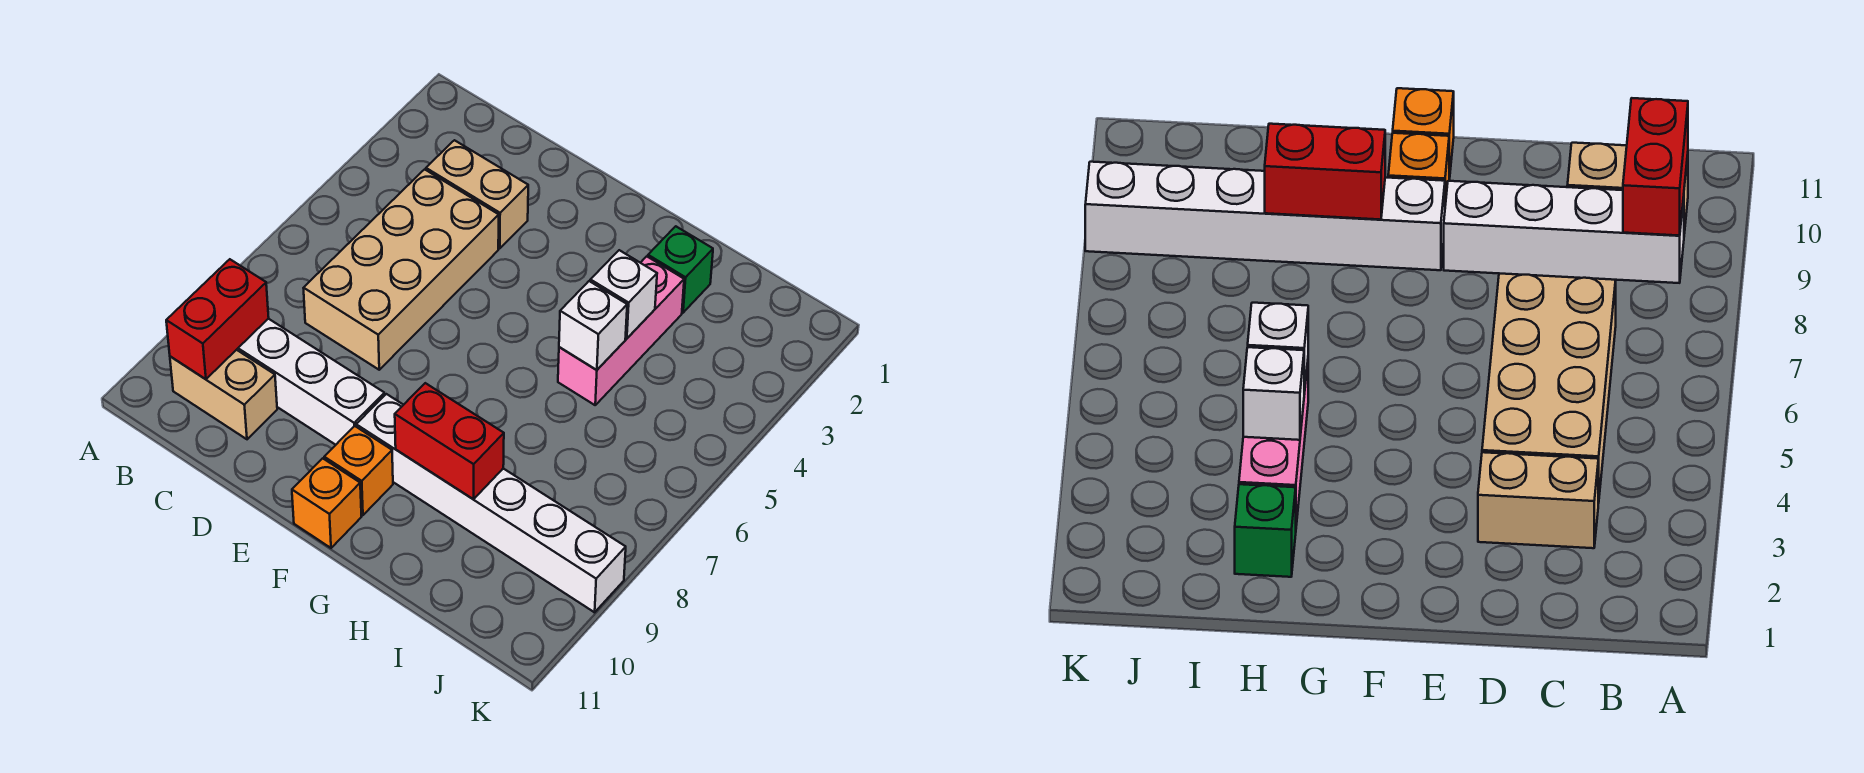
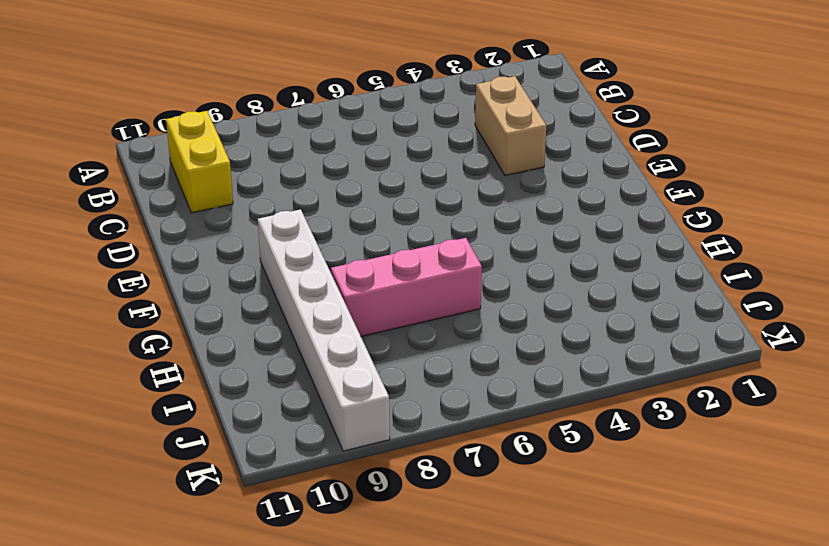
yellow brick B10:C10 level 1 -> tan brick B10:C10 level 1
pink brick H6:H8 level 1 -> pink brick H3:H5 level 1
none -> white brick B9:E9 level 1
none -> tan brick C4:D7 level 1
none -> orange brick F10 level 1

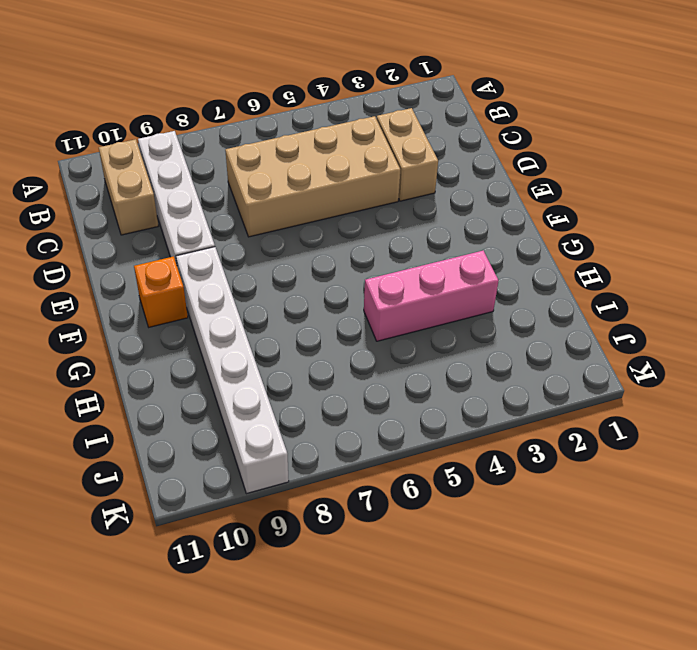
none -> orange brick F11 level 1
none -> green brick H2 level 1
none -> red brick B9:B10 level 2

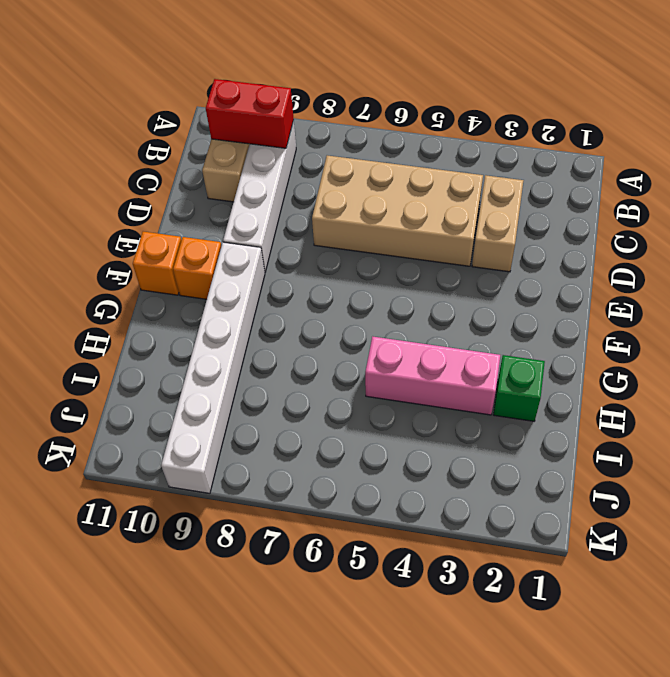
none -> red brick G9:H9 level 2
none -> white brick H4 level 2
none -> white brick H5 level 2

